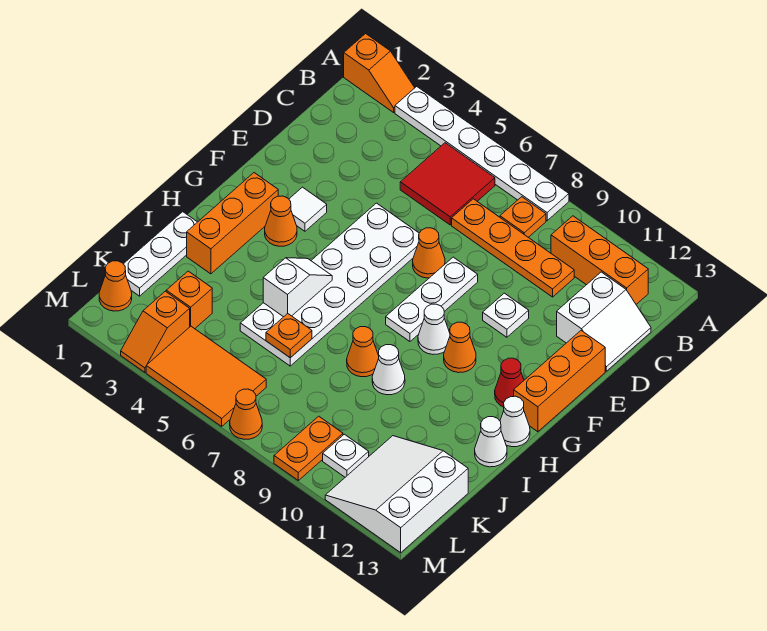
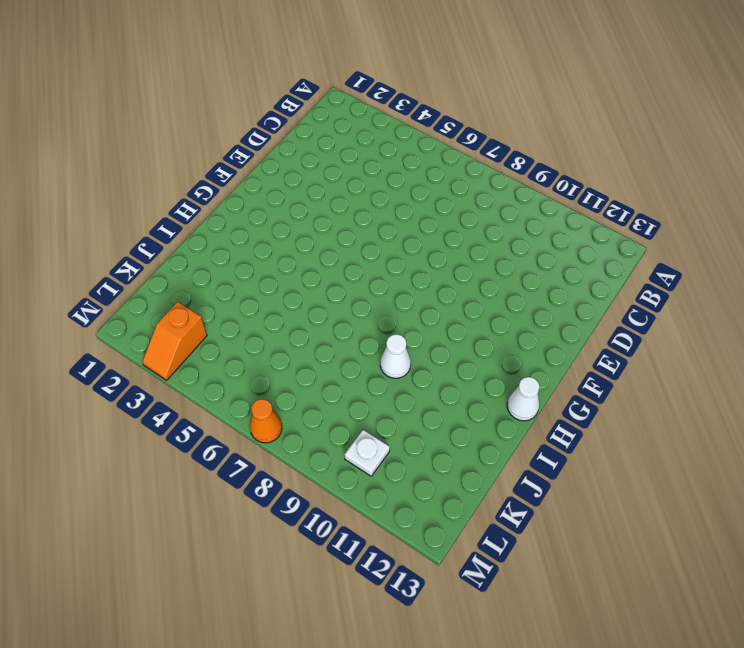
none -> orange slope A1:A2 level 1 top 1
none -> white plate A3:A8 level 1
none -> red tile B5:C6 level 1
none -> orange plate B8 level 1

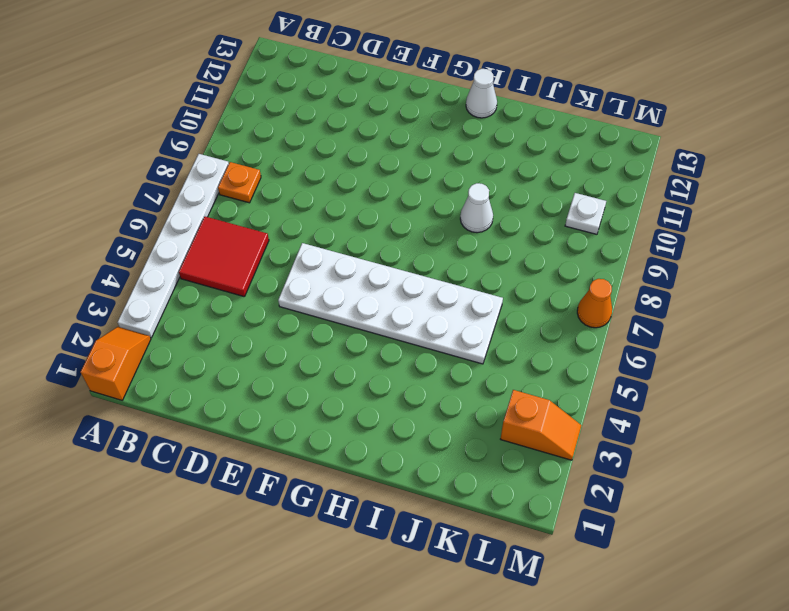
none -> orange brick B10:B12 level 1
none -> orange plate C7:C10 level 1
none -> white slope C12:D13 level 1 top 12
none -> orange cone E7 level 1

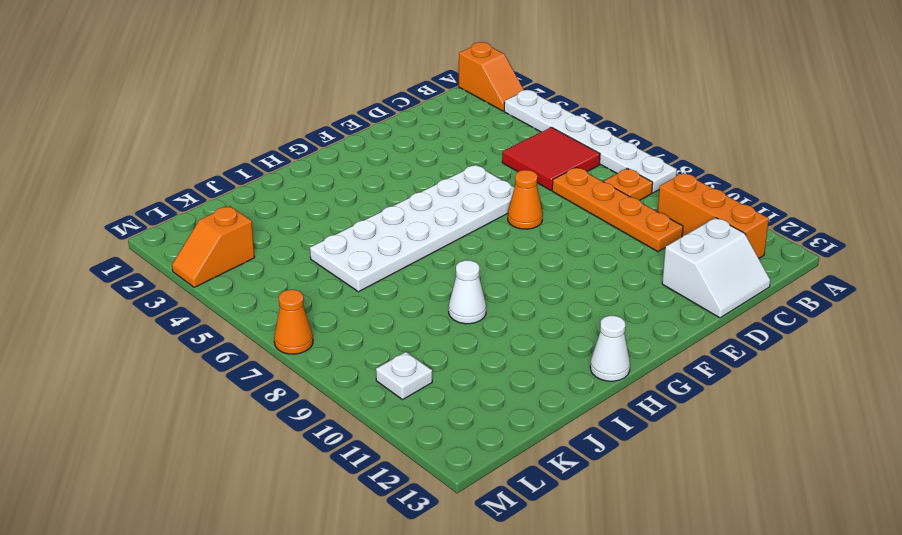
none -> white plate E8:G8 level 1
none -> white plate E10 level 1
none -> orange brick E13:G13 level 1
none -> white tile F3 level 1

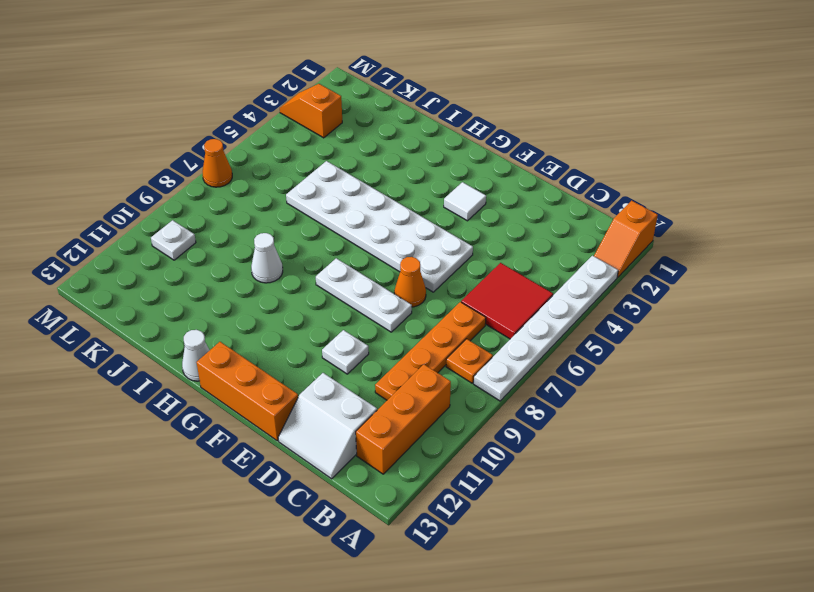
none -> orange brick G2:I2 level 1
none -> orange cone G3 level 1
none -> white cone G9 level 1
none -> orange cone G10 level 1

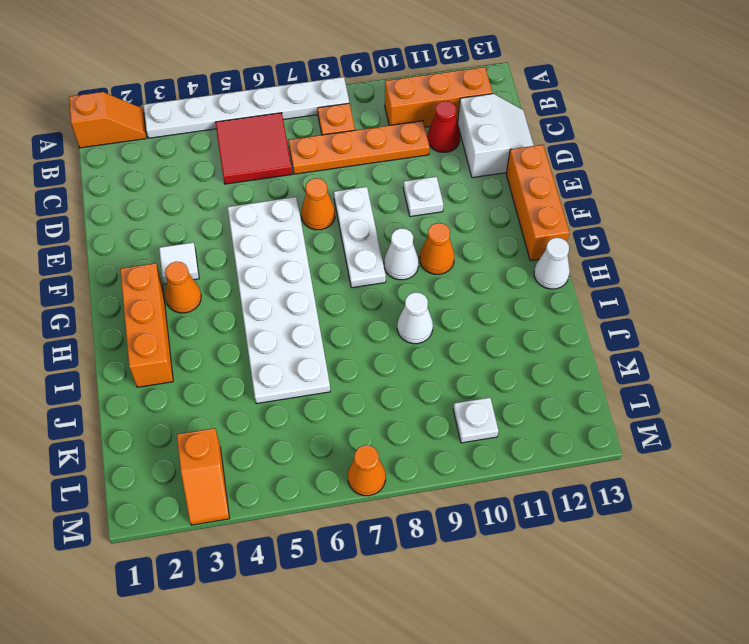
red cone C11 level 1 -> red cone G12 level 1
none -> white plate I1:K1 level 1
none -> orange cone I8 level 1
none -> white cone I13 level 1
none -> orange brick K3 level 1

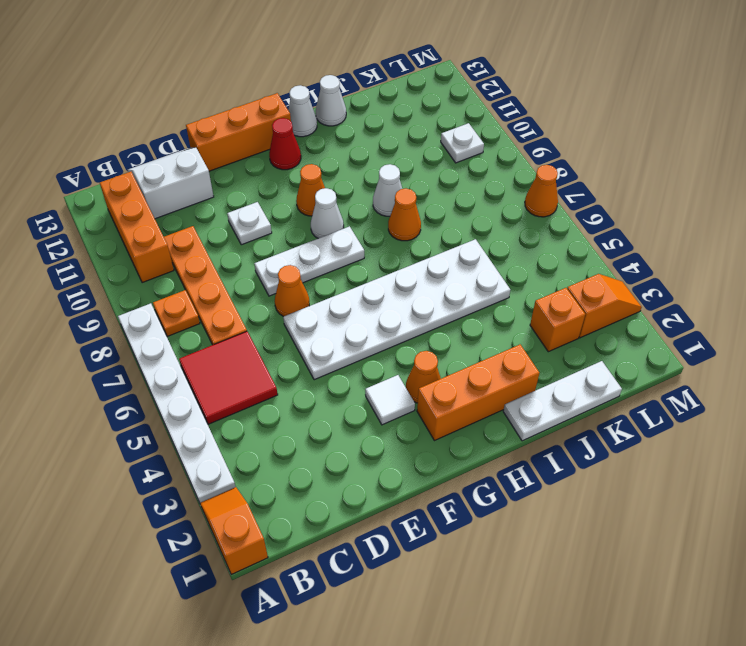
none -> white slope K11:M13 level 1 top 13
none -> orange cone L1 level 1
none -> orange tile L4:M6 level 1
none -> orange plate L9:M9 level 1

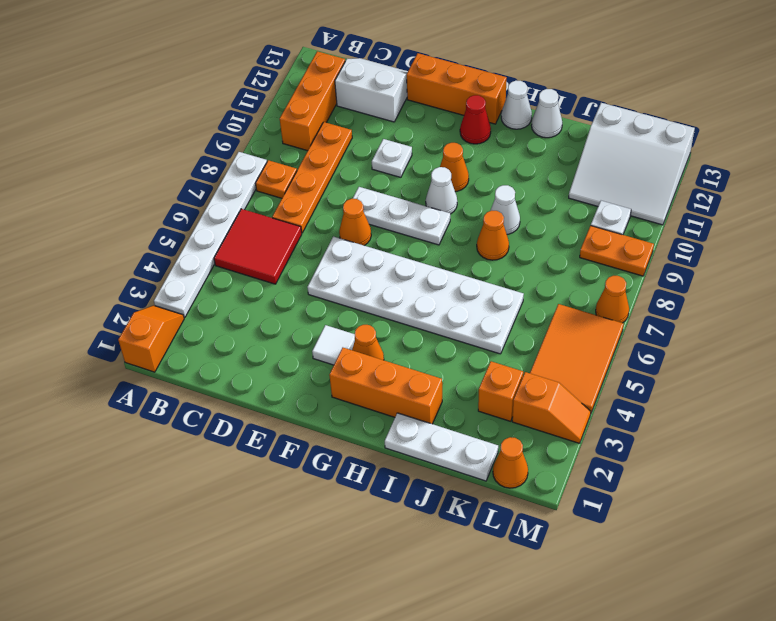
none -> white slope H5:I5 level 2 top I
none -> orange plate J6 level 2

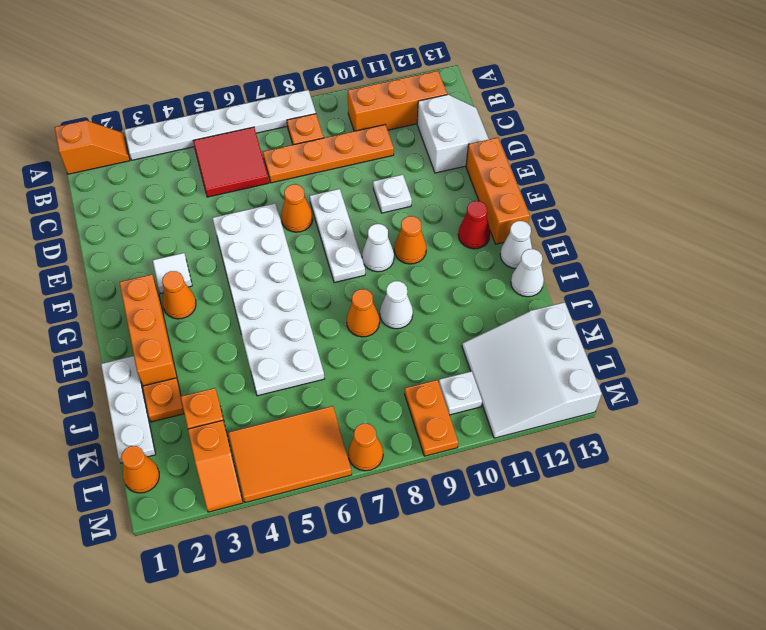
orange plate J2 level 1 -> orange plate J6 level 2
none -> white slope H5:I5 level 2 top I

